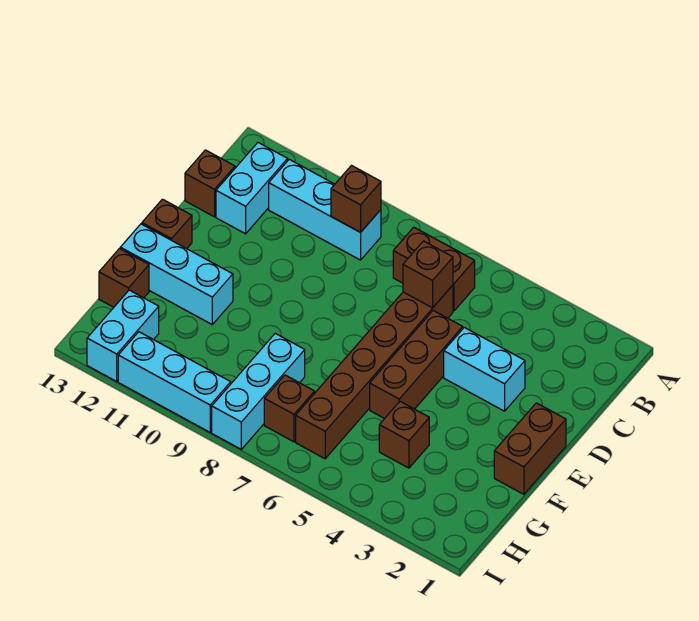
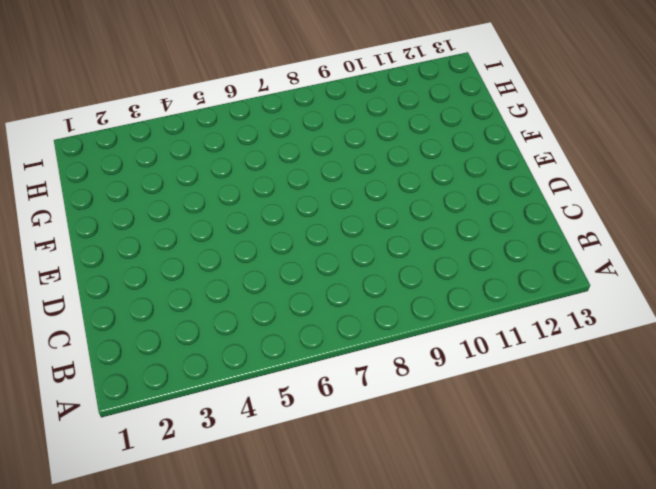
none -> brown brick B6:B7 level 1
none -> cyan brick B9:B11 level 1
none -> cyan brick B12:C12 level 1

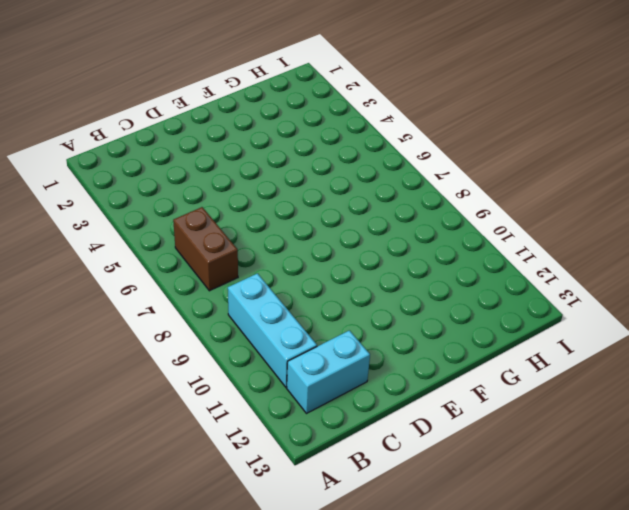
none -> brown brick C6:H6 level 1
none -> brown brick C13 level 1
none -> cyan brick D3:D4 level 1

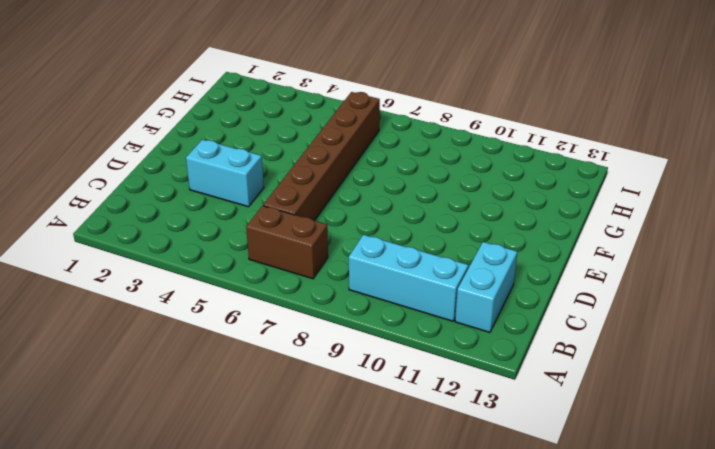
none -> brown brick C13 level 1
none -> brown brick D5:F5 level 1
none -> brown brick E1:F1 level 1

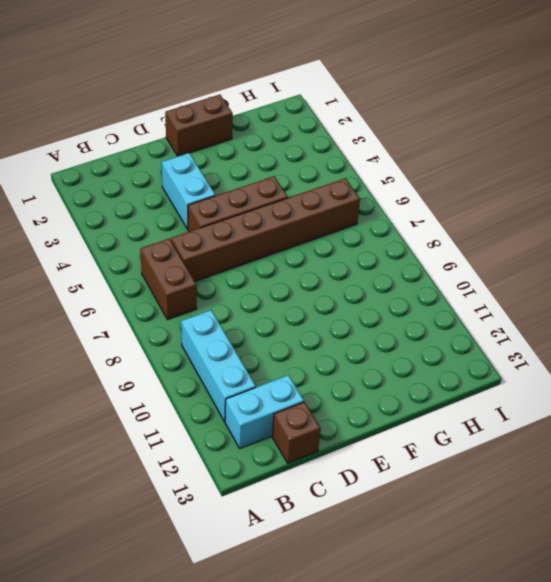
none -> brown brick E13 level 1
none -> cyan brick F11:F13 level 1
none -> brown brick G4 level 1

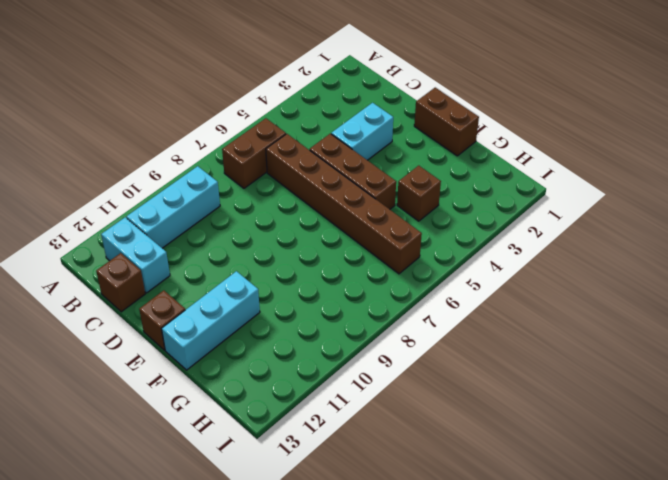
none -> cyan brick G8:I8 level 1
none -> brown brick G13 level 1
none -> brown brick H7 level 1

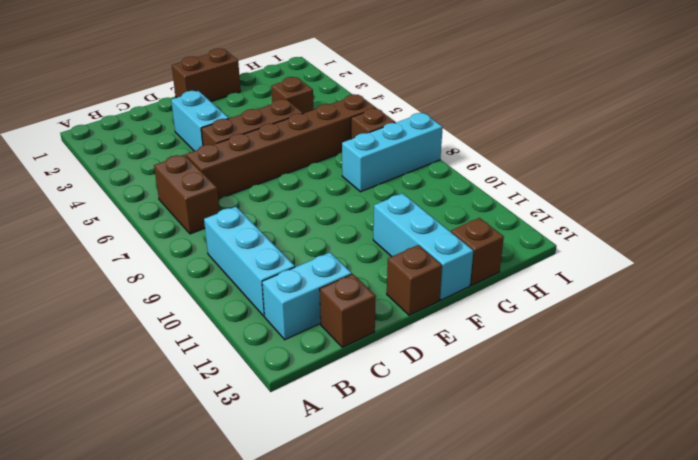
none -> cyan brick H12:I12 level 1
none -> cyan brick I9:I11 level 1
none -> brown brick B9 level 2

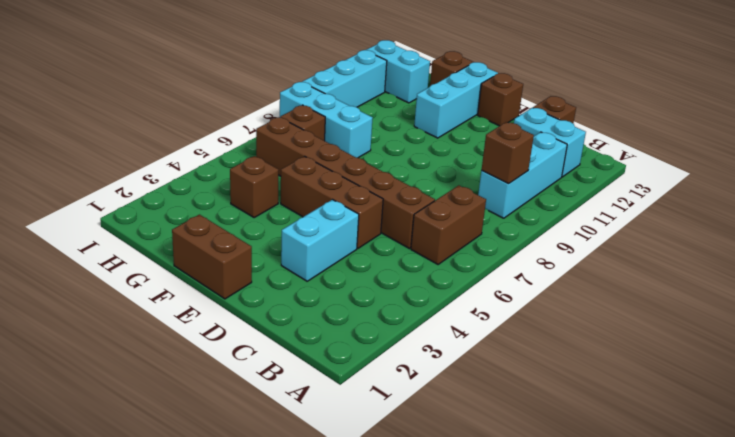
none -> brown brick C6 level 2

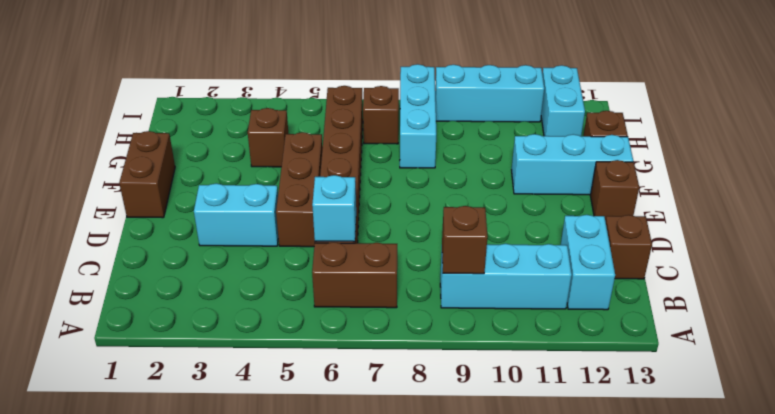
cyan brick C6 level 2 -> brown brick C6 level 2

